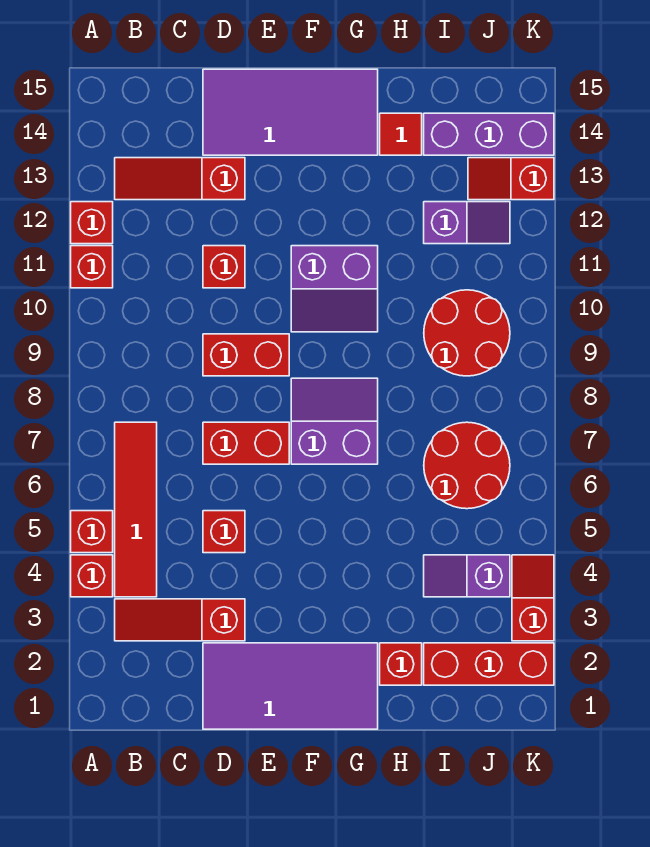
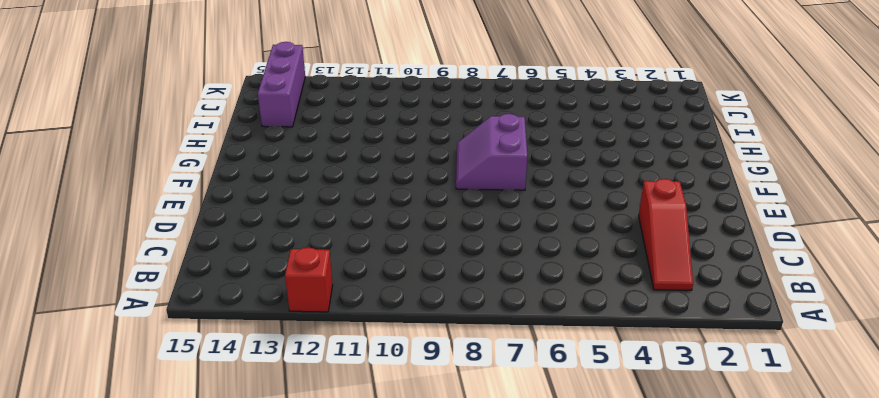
none -> red brick A4 level 1
none -> red brick A5 level 1
none -> red brick A11 level 1

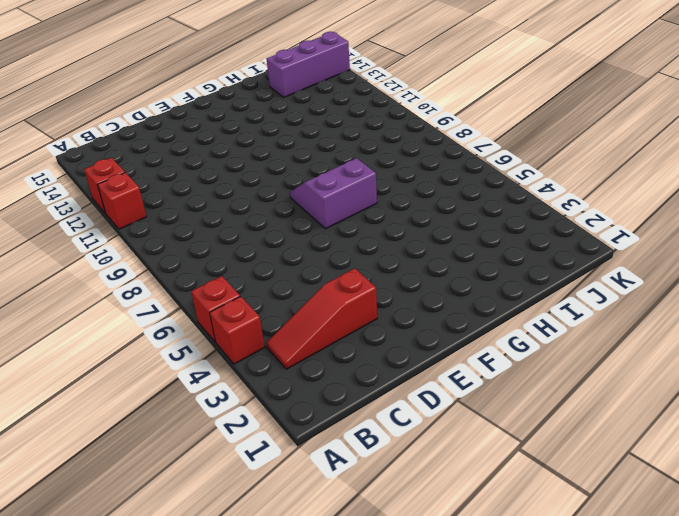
none -> red tile B4:B7 level 1
none -> red slope B13:D13 level 1 top D
none -> purple tile D1:G2 level 1

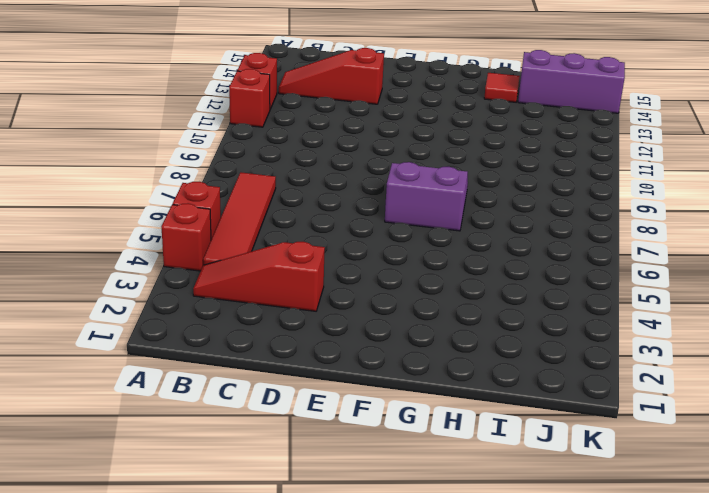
none -> purple tile D1:G2 level 1
none -> red brick D5 level 1
none -> red brick D7:E7 level 1

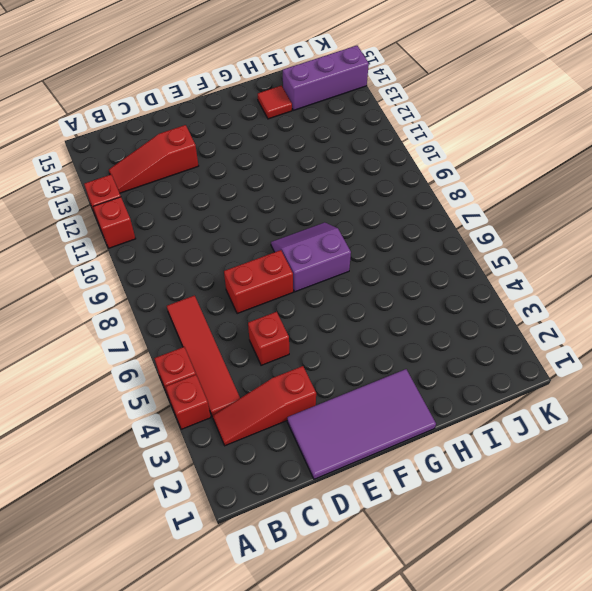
none -> red brick D9:E9 level 1
none -> red brick D11 level 1
none -> purple tile D14:G15 level 1

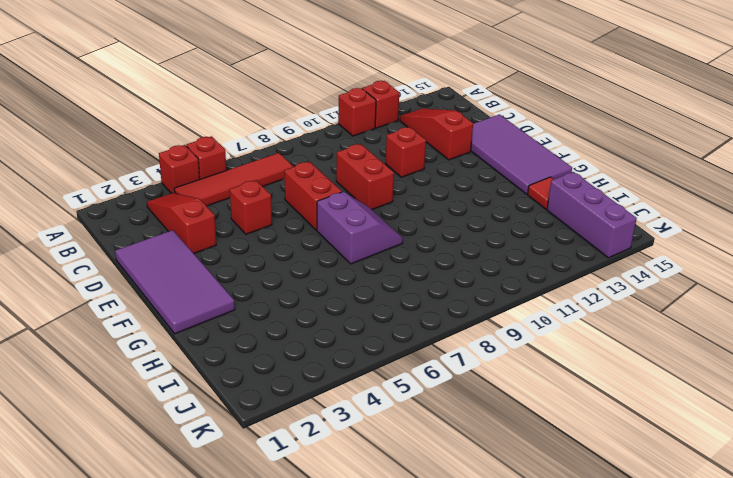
none -> purple slope F10:G11 level 1 top 11
none -> red brick H2 level 1
none -> red brick I2:K2 level 1

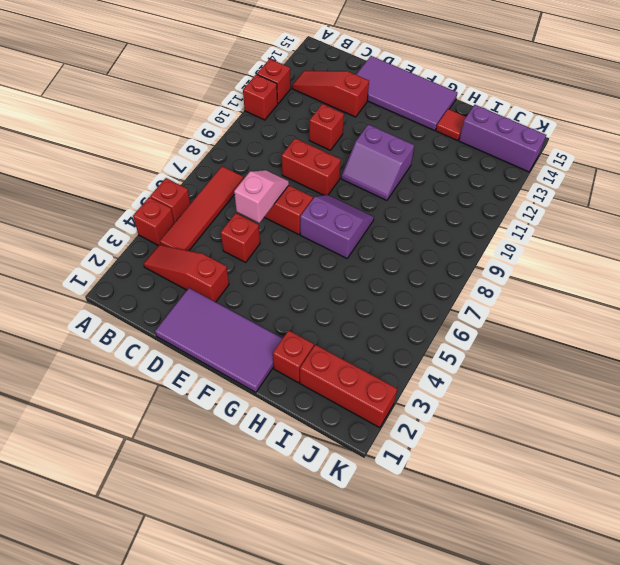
pink slope D6:D7 level 2 top 6 -> none
none -> purple slope I4:J4 level 1 top J
none -> red round brick I6:J7 level 1
none -> red round brick I9:J10 level 1

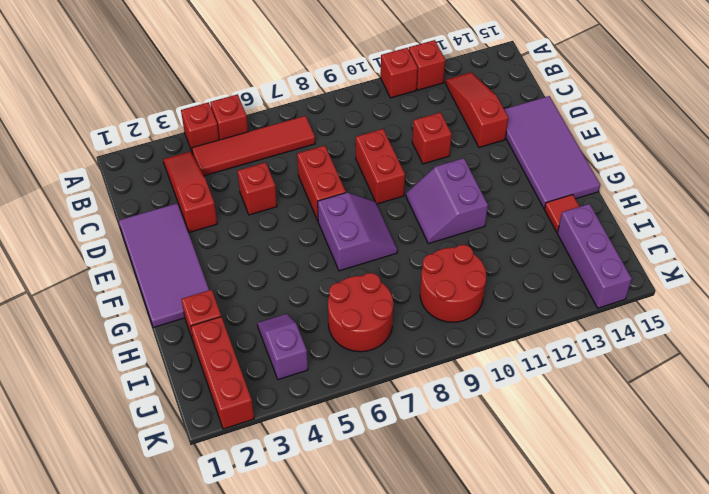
none -> purple slope I12:J12 level 1 top I
none -> red slope J13:K13 level 1 top K
none -> red slope K3:K4 level 1 top 3

